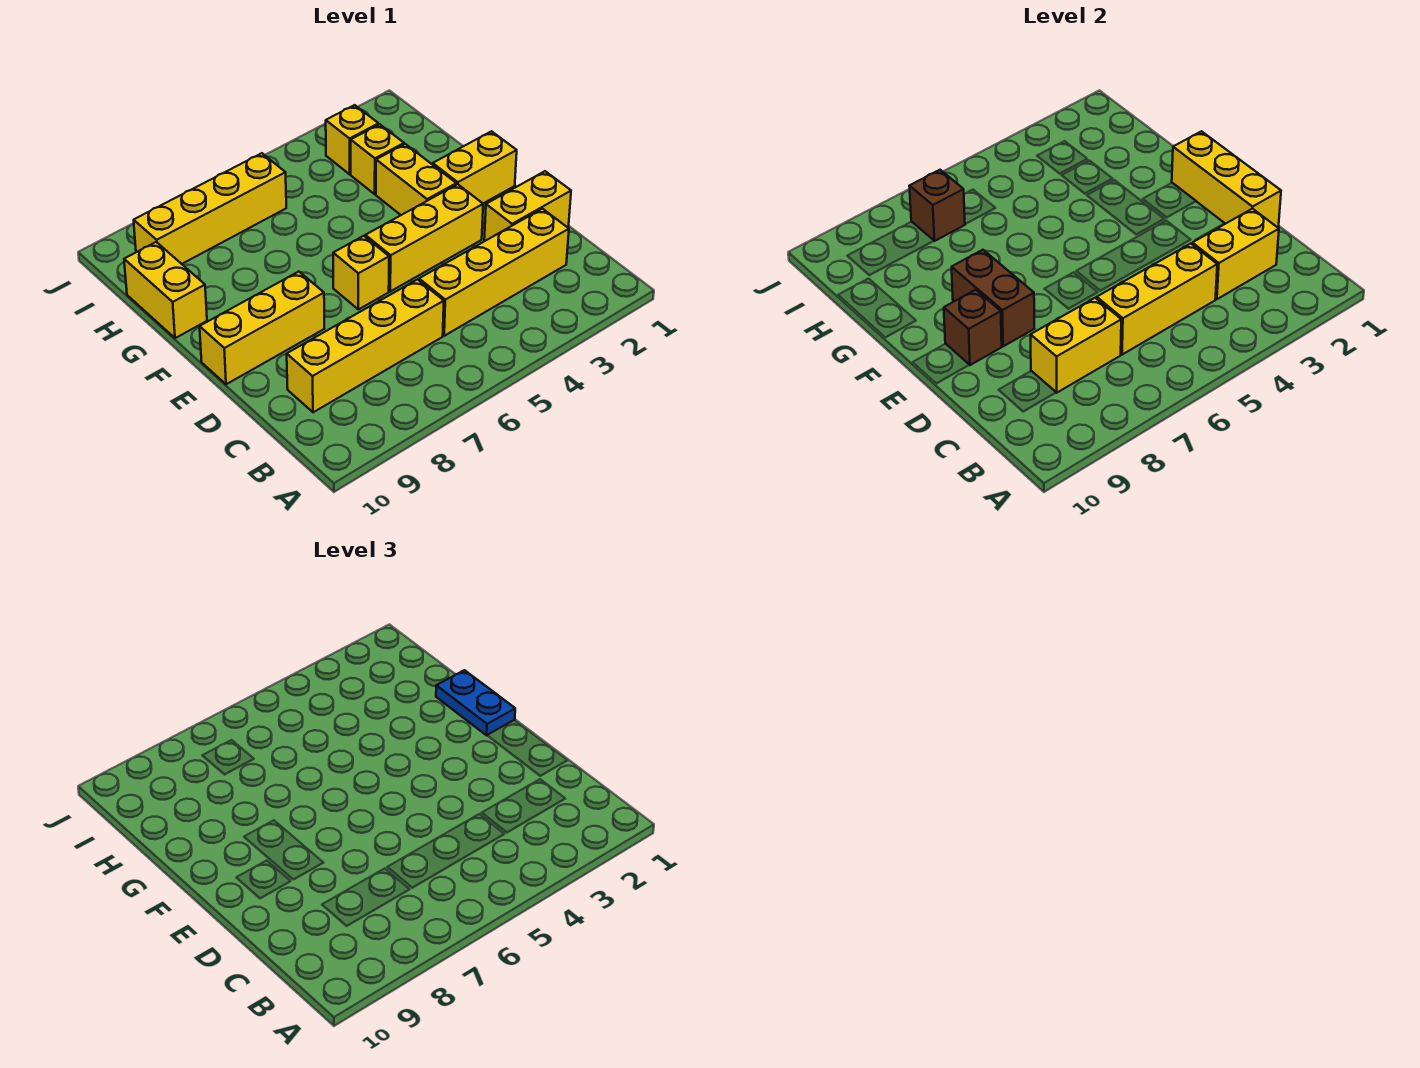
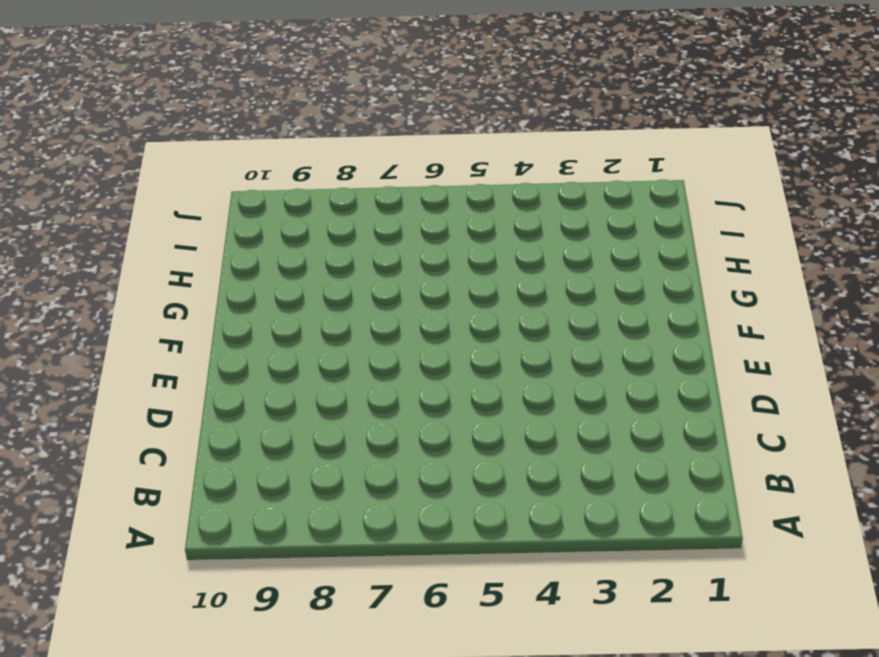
none -> yellow brick C2:C5 level 1
none -> yellow brick C6:C9 level 1
none -> yellow brick D1:D2 level 1

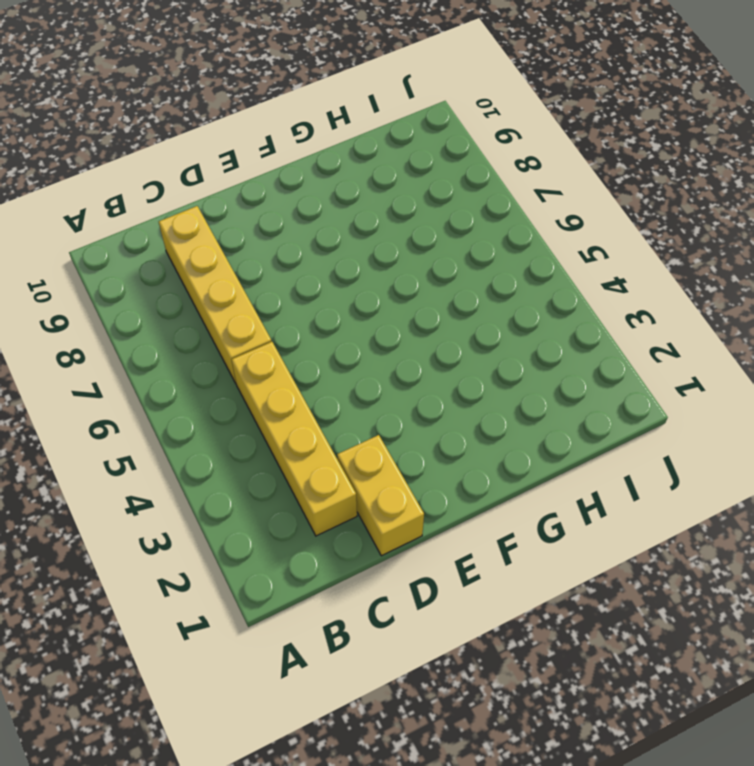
none -> yellow brick E3:E5 level 1
none -> yellow brick E6 level 1
none -> yellow brick E8:E10 level 1

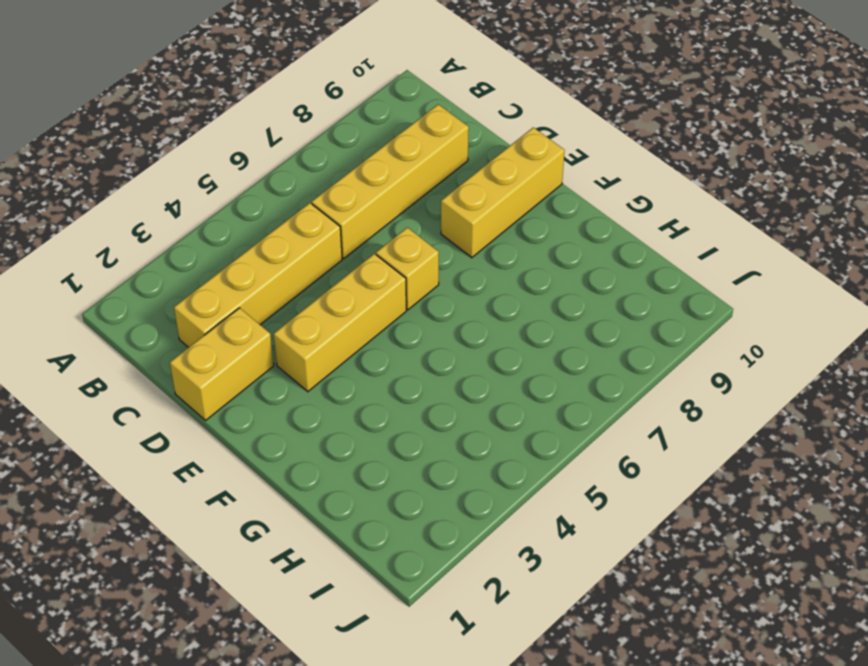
none -> yellow brick F1:F2 level 1
none -> yellow brick F3:G3 level 1
none -> yellow brick G10:H10 level 1

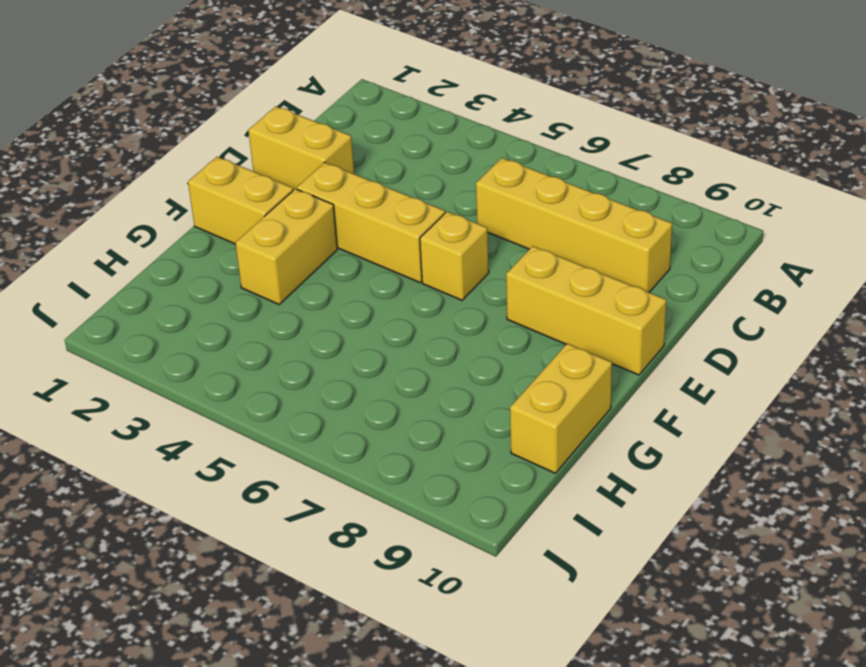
none -> yellow brick C2:C5 level 1
none -> yellow brick H3 level 1
none -> yellow brick I3 level 1

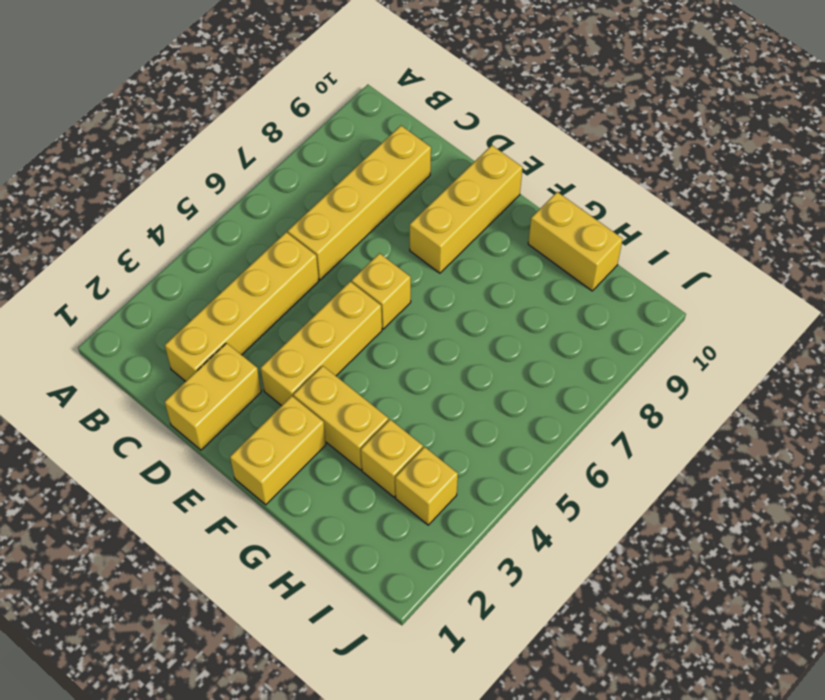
none -> yellow brick I6:I9 level 1
none -> yellow brick C2:C3 level 2
none -> yellow brick C4:C6 level 2

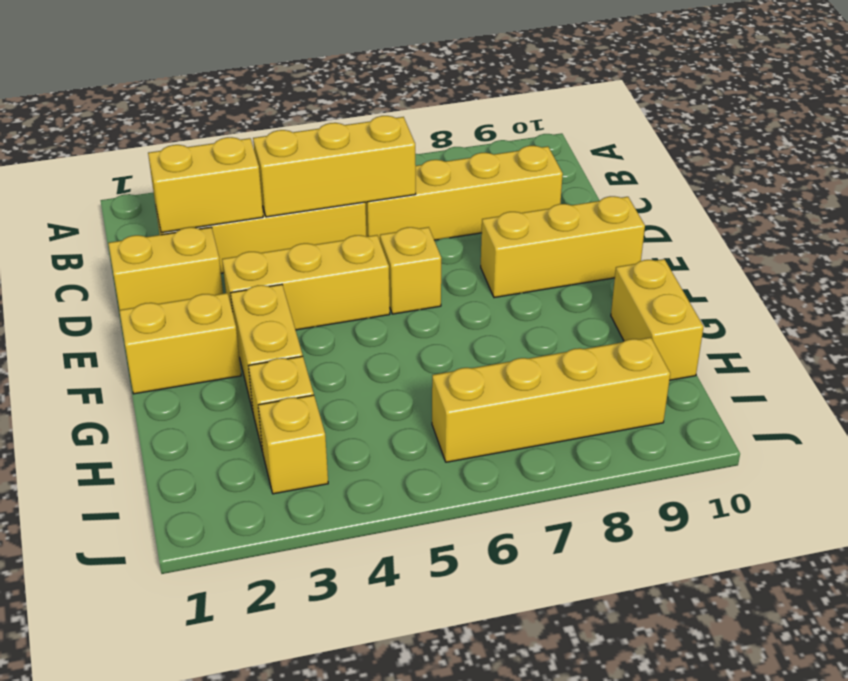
none -> yellow brick C7:C8 level 2
none -> yellow brick D1:F1 level 2
none -> brown brick E8:F8 level 2

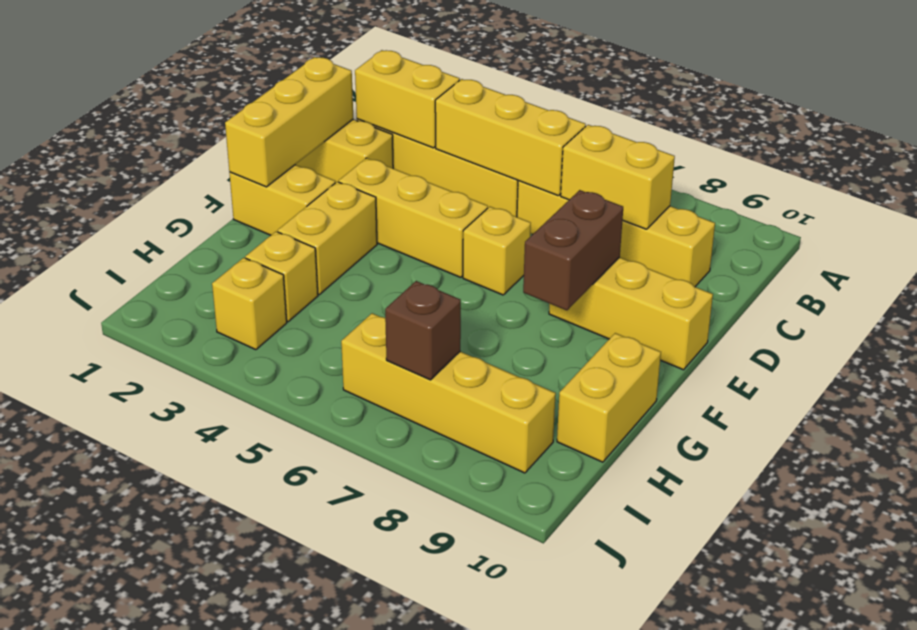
none -> brown brick E9 level 2
none -> blue plate F1:G1 level 3

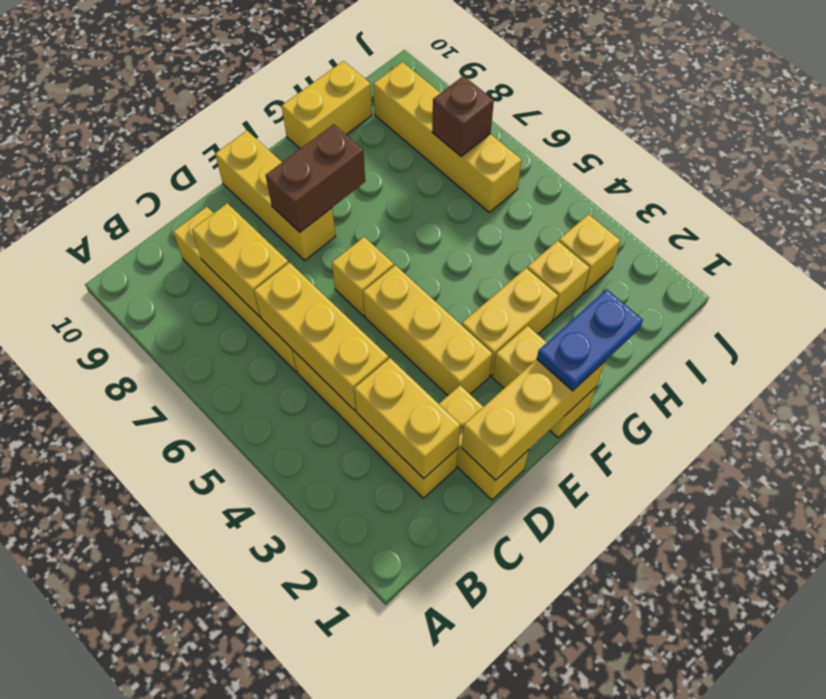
none -> brown brick E9 level 2

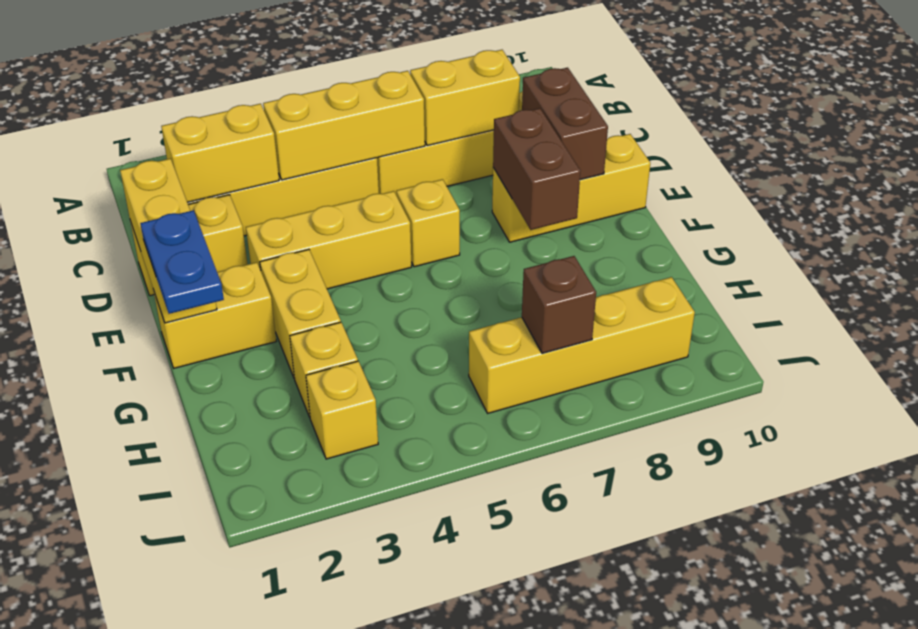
brown brick D9:E9 level 2 -> brown brick E9 level 2
none -> yellow brick G10:H10 level 1

